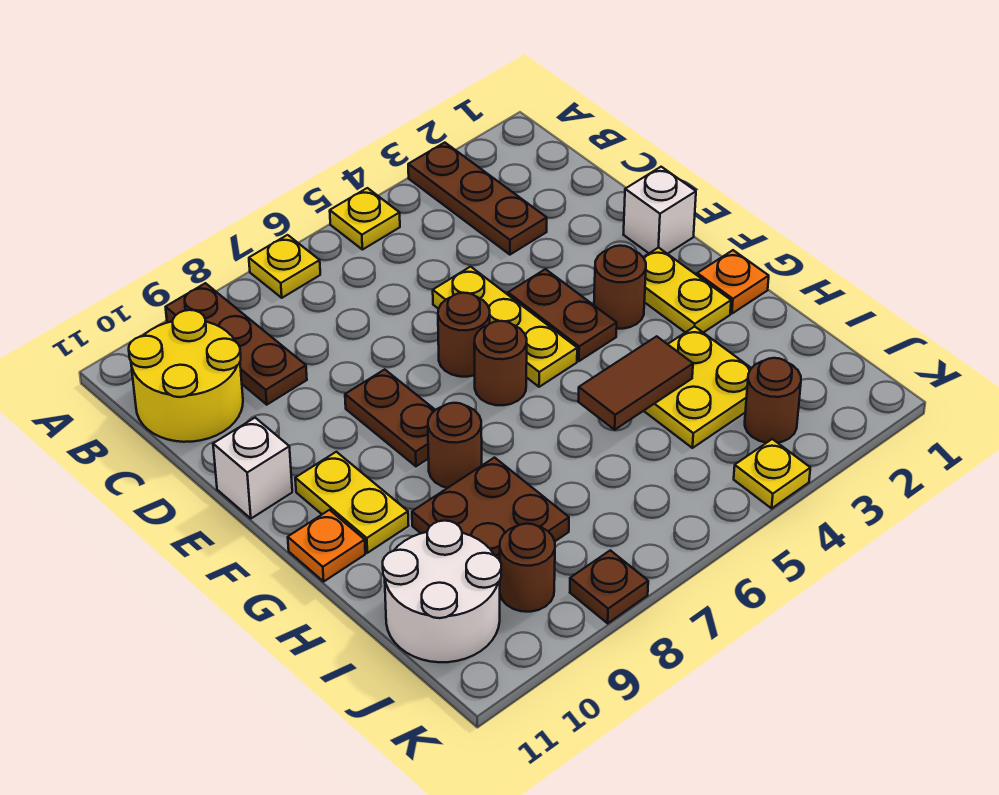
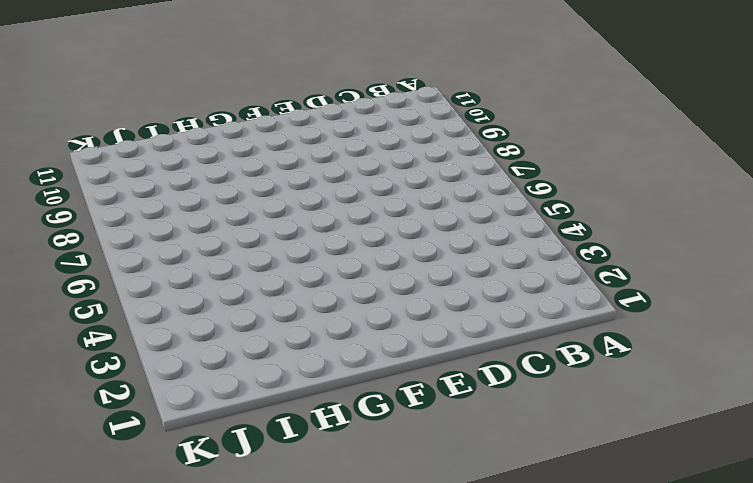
none -> brown plate A3:C3 level 1
none -> yellow plate A5 level 1
none -> yellow plate A7 level 1

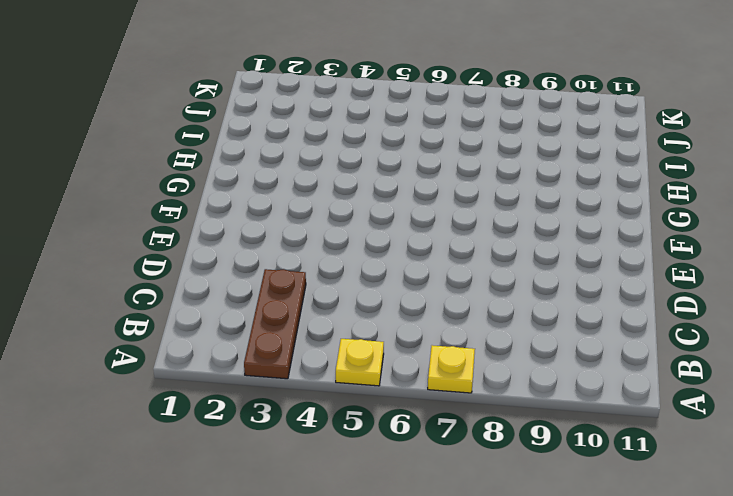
none -> brown plate A9:C9 level 1
none -> yellow round brick B10:C11 level 1
none -> yellow plate D5:F5 level 1

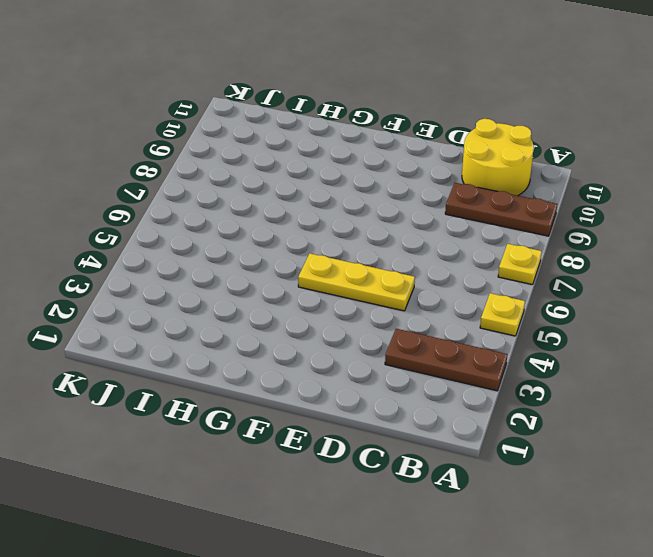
none -> white brick E1 level 1
none -> brown plate E4:F4 level 1
none -> brown round brick E6 level 1

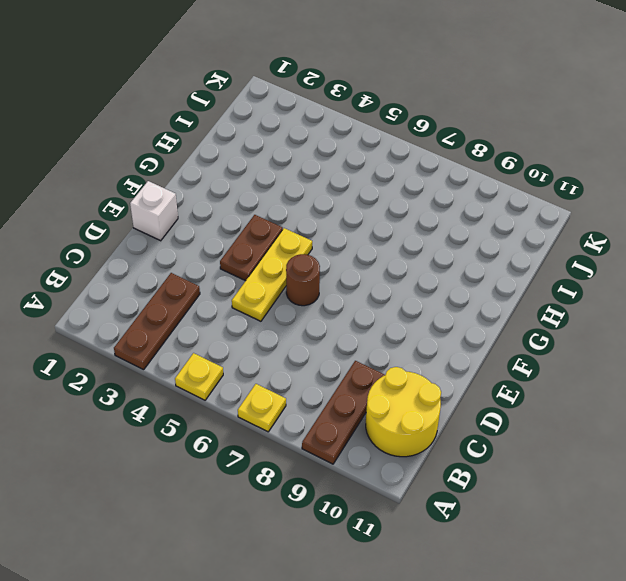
none -> brown plate E8:F8 level 1
none -> white brick E11 level 1
none -> yellow plate F2:G2 level 1

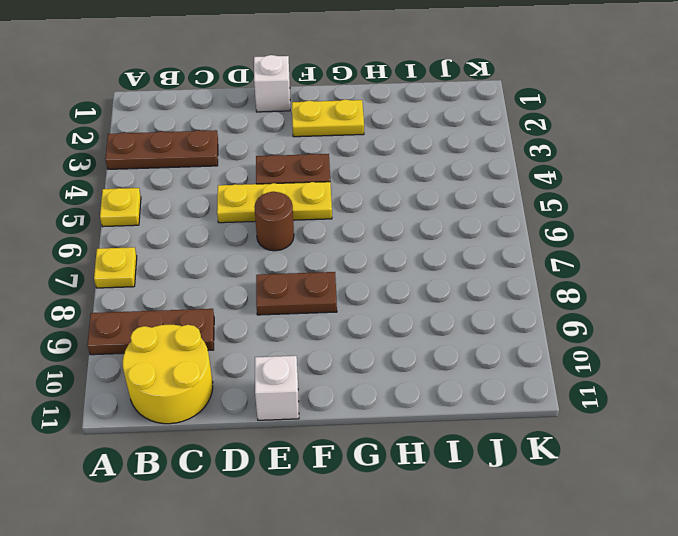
none -> brown round brick F3 level 1
none -> brown round brick F6 level 1
none -> yellow plate F10:G10 level 1

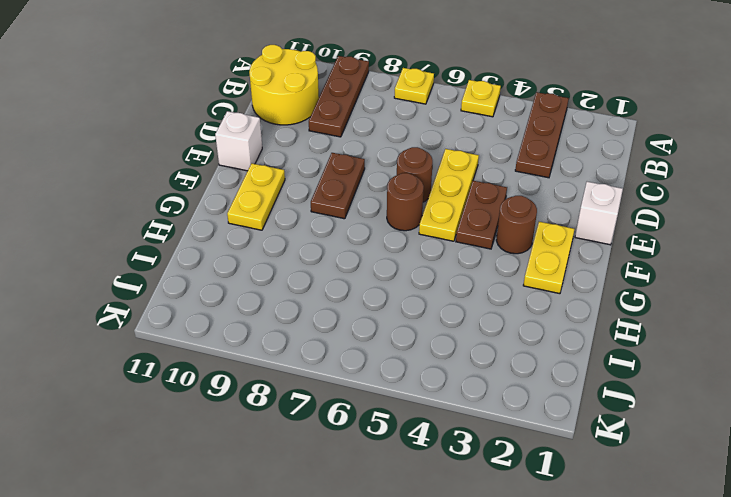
none -> orange plate G1 level 1
none -> brown round brick G8 level 1
none -> orange plate G11 level 1

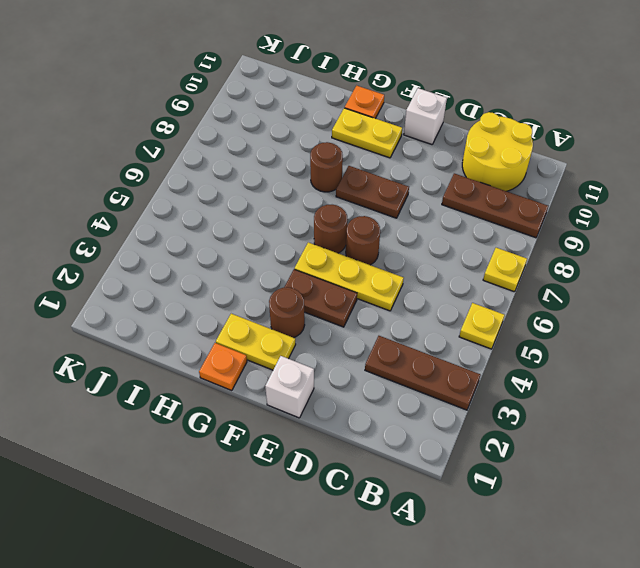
none -> yellow plate H3:I4 level 1
none -> brown plate H8:I9 level 1
none -> white round brick I10:J11 level 1

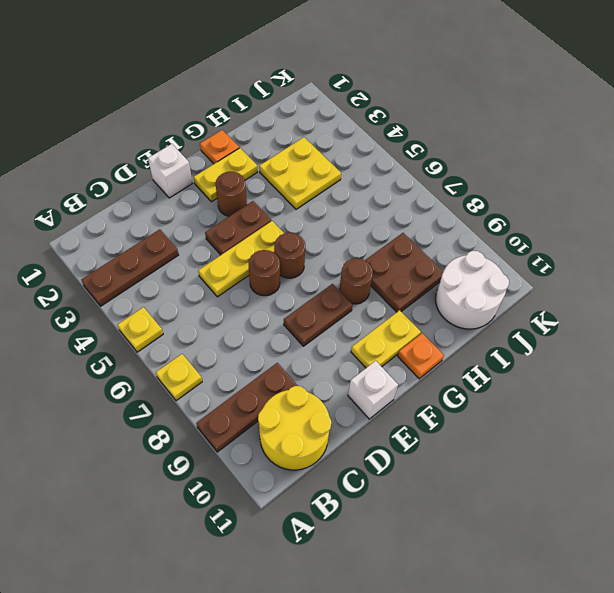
none -> brown round brick J3 level 1
none -> brown round brick J9 level 1
none -> yellow plate K4 level 1

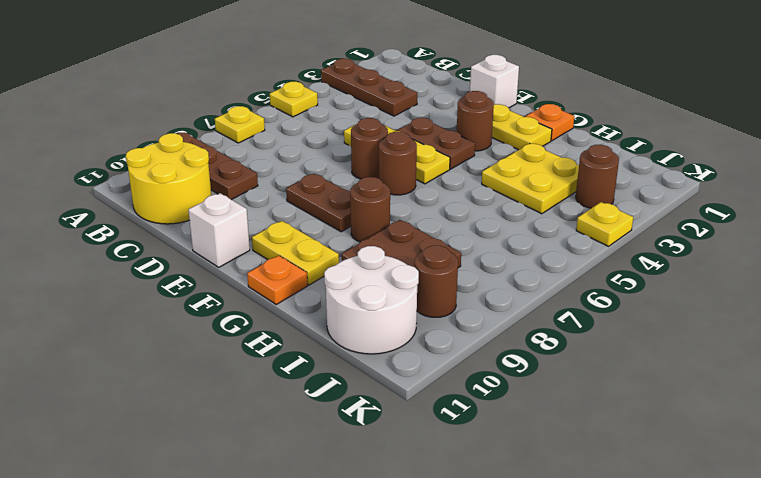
none -> brown plate K8 level 1
none -> brown tile H4:H5 level 2

